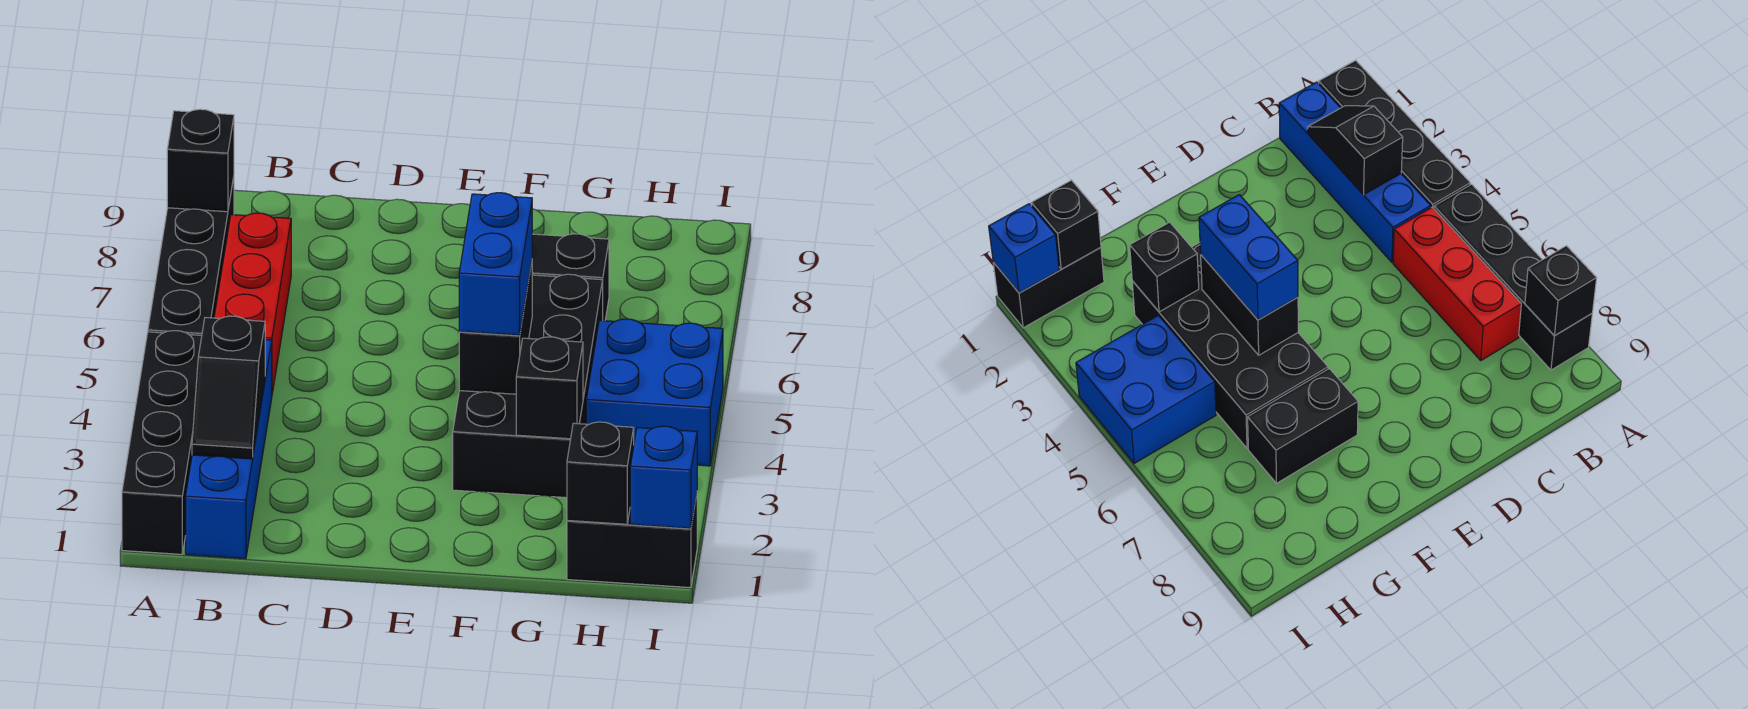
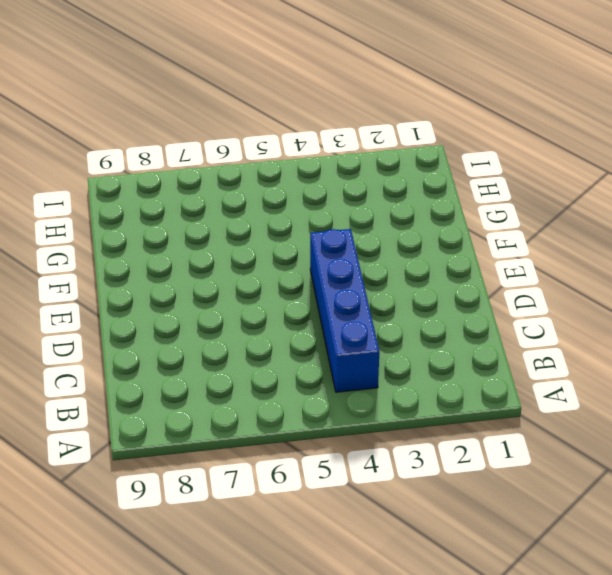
blue brick B4:E4 level 1 -> blue brick B1:B4 level 1
none -> black brick A1:A4 level 1
none -> black brick A5:A8 level 1
none -> red brick B5:B7 level 1

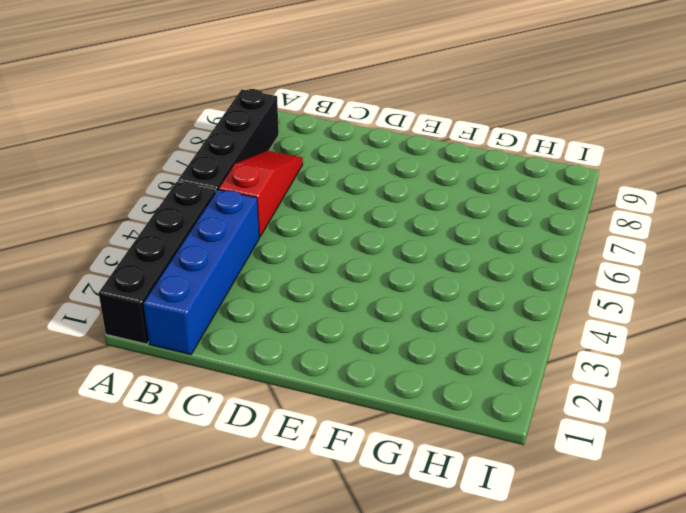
red slope B5:B7 level 1 top 5 -> red brick B5:B7 level 1
none -> black brick F3:G6 level 1
none -> black brick F7:G7 level 1
none -> black brick H1:I1 level 1

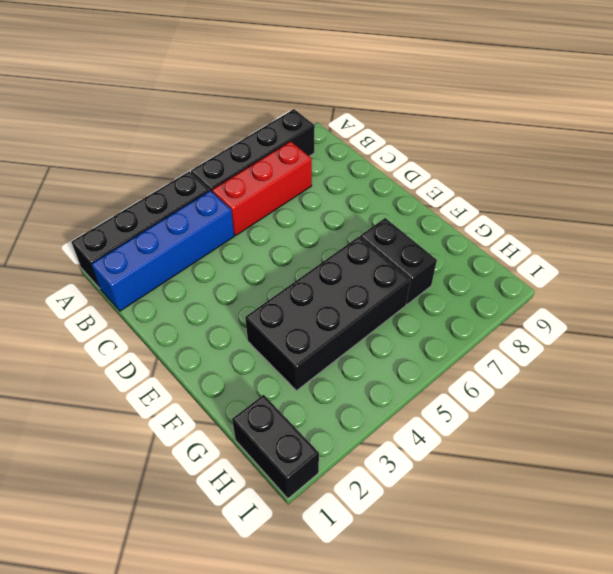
none -> blue brick H4:I5 level 1
none -> black brick A8 level 2
none -> black slope B2:B3 level 2 top 3

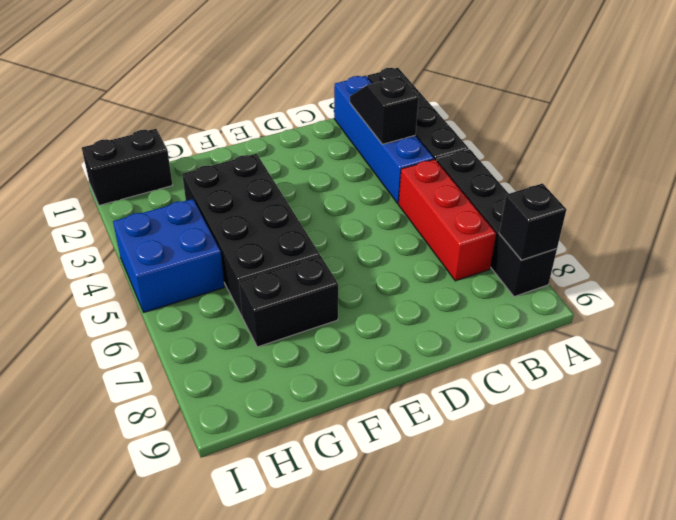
none -> black brick F4:F5 level 2
none -> black brick G3 level 2
none -> black brick H1 level 2

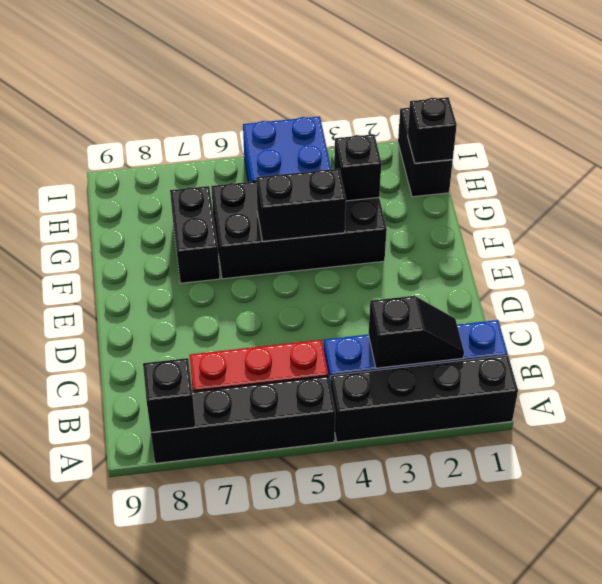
none -> blue brick I1 level 2
none -> blue brick F4:F5 level 3

